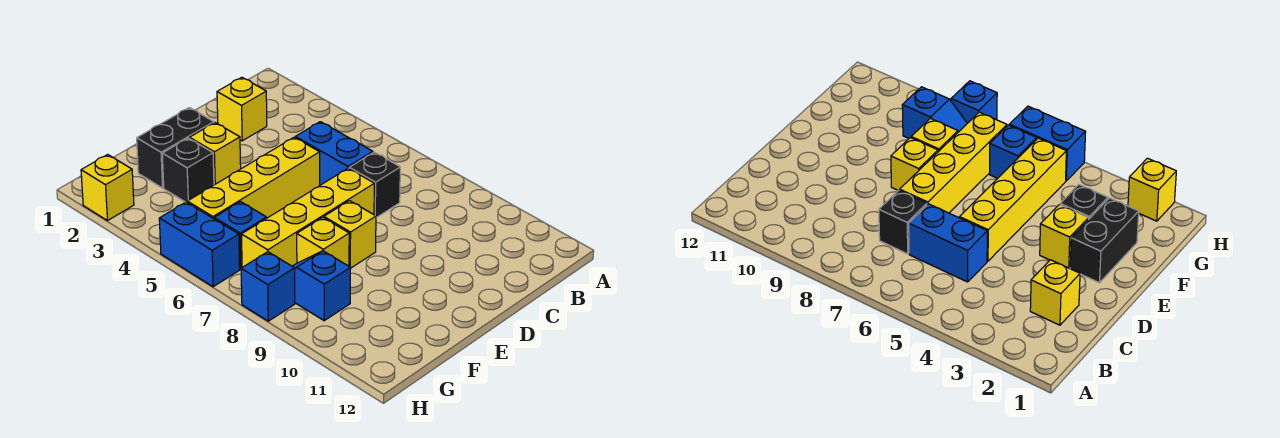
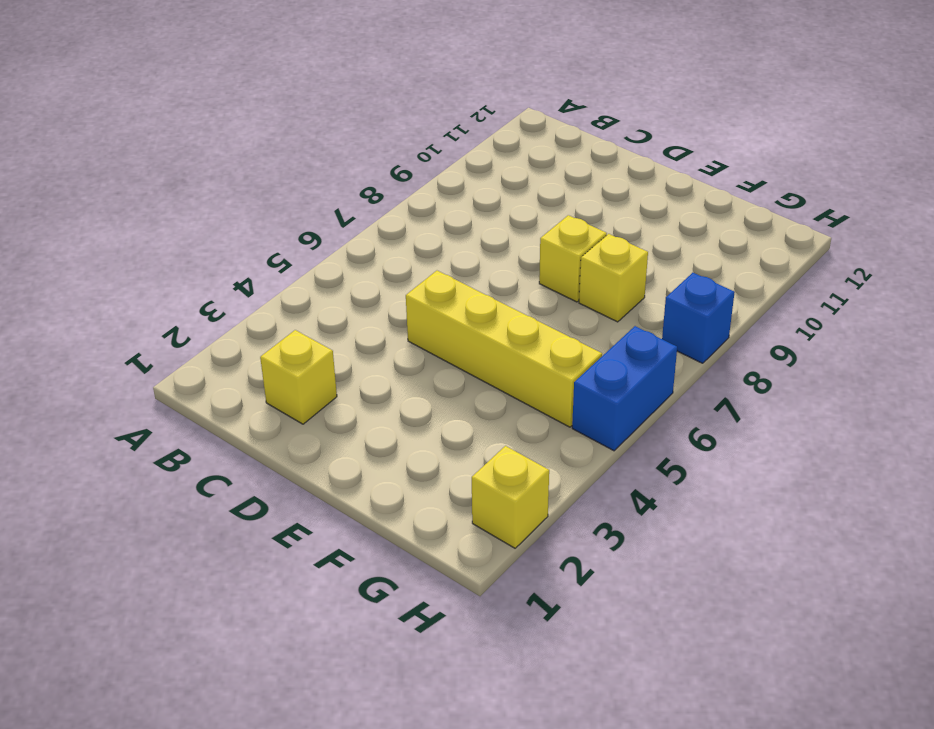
none -> blue brick C5:C6 level 1
none -> black brick C7 level 1
none -> yellow brick D7:G7 level 1

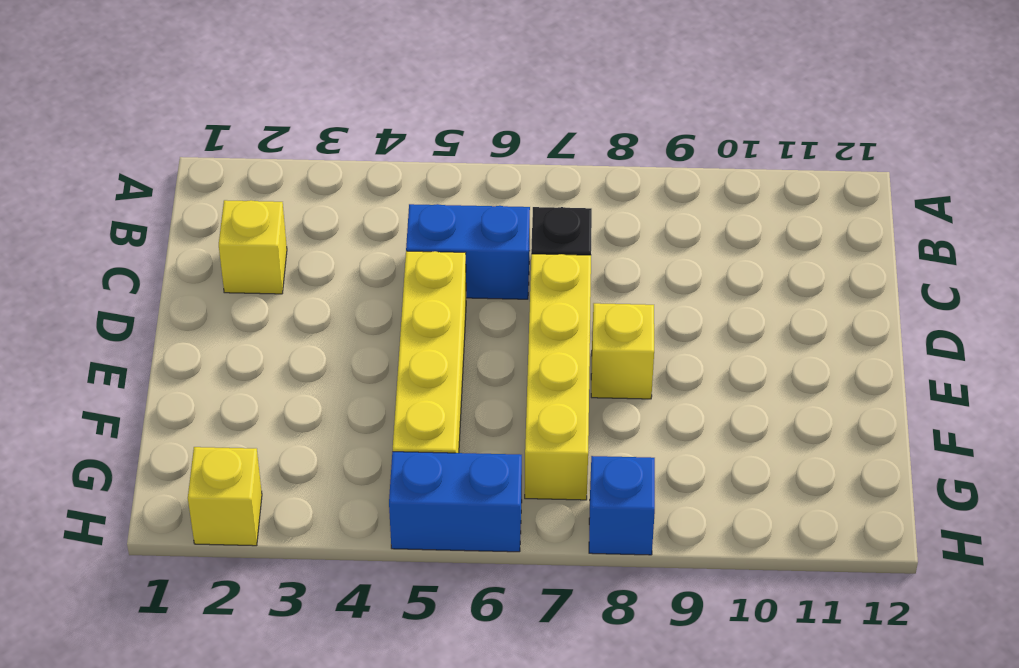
none -> black brick E2:F2 level 1
none -> yellow brick E3 level 1
none -> black brick F3 level 1

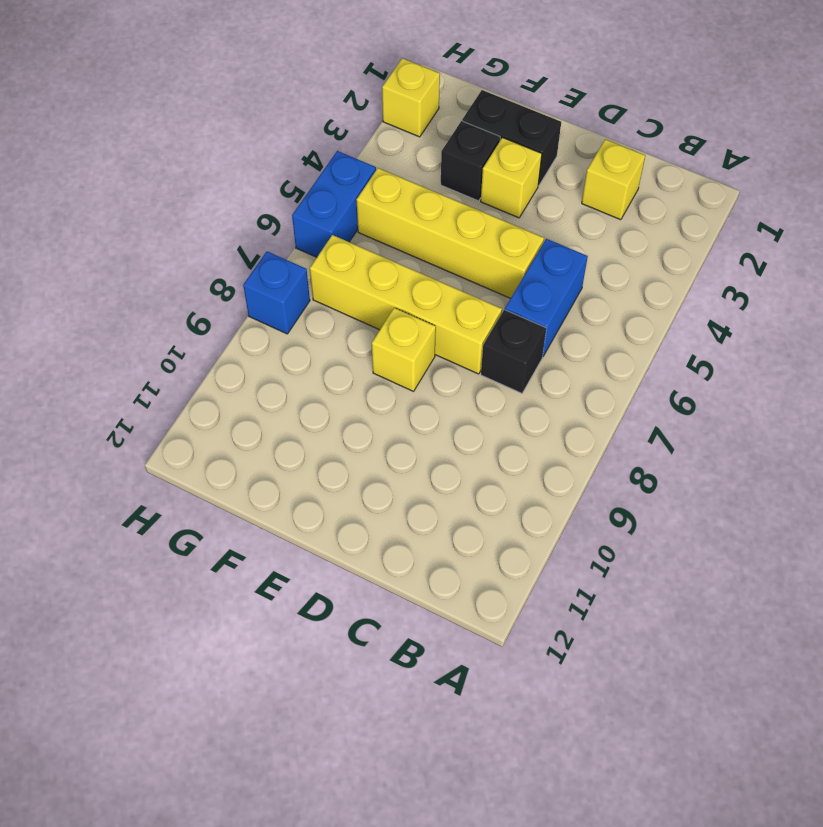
none -> yellow brick F8 level 1
none -> blue brick G6 level 1
none -> blue slope G8:G9 level 1 top 9

